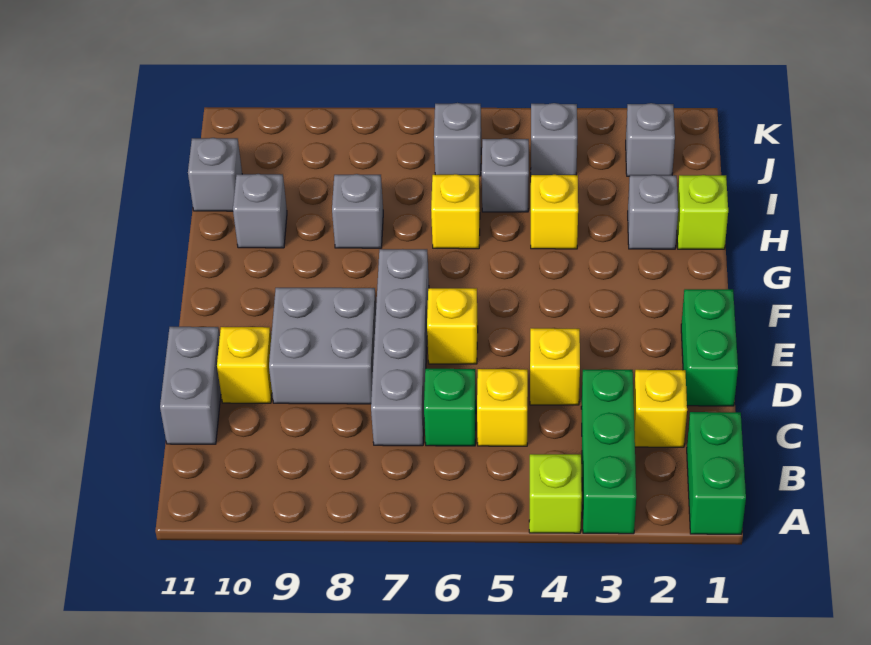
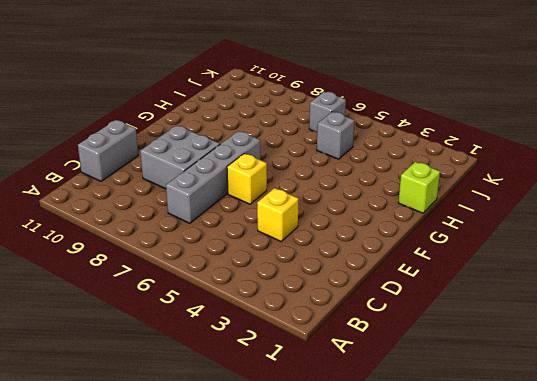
none -> green brick A1:B1 level 1
none -> green brick A3:C3 level 1
none -> lime brick A4 level 1

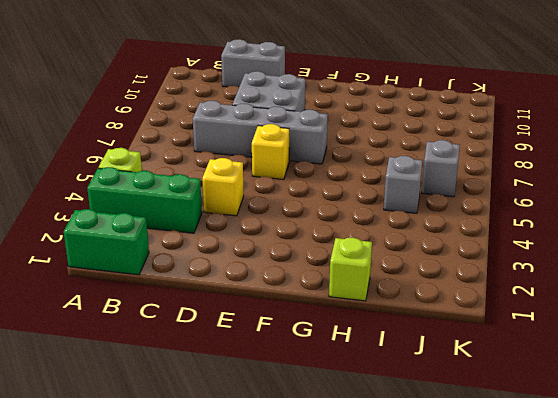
none -> yellow brick C2 level 1
none -> yellow brick C5 level 1
none -> green brick C6 level 1

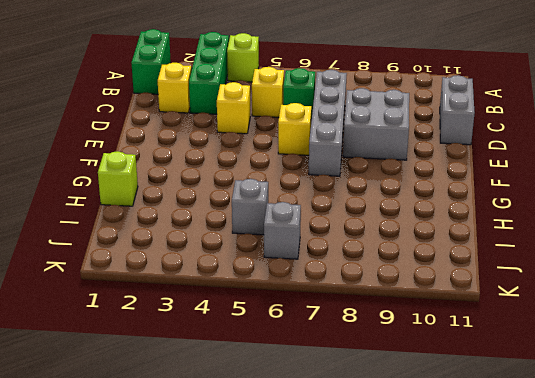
none -> green brick D1:E1 level 1
none -> yellow brick D10 level 1
none -> grey brick H2 level 1

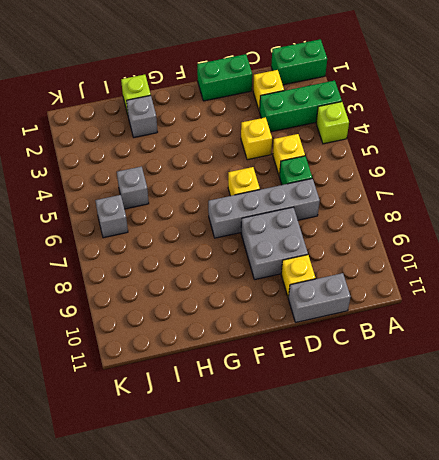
none -> yellow brick H4 level 1
none -> yellow brick H6 level 1
none -> grey brick H8 level 1

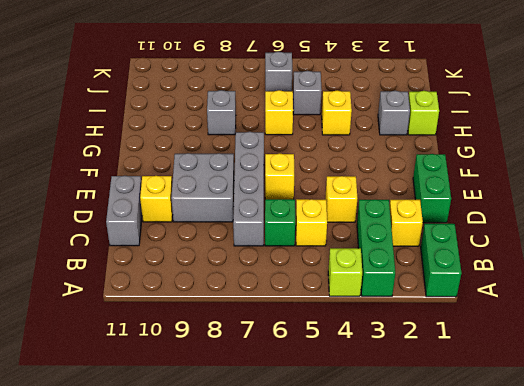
none -> grey brick H10 level 1
none -> grey brick I11 level 1
none -> grey brick J2 level 1

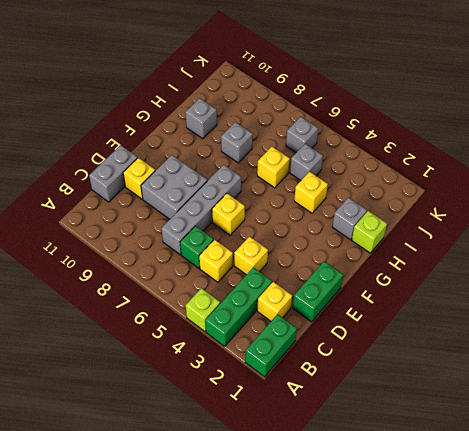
none -> grey brick I11 level 1
none -> grey brick J2 level 1
none -> grey brick J4 level 1

